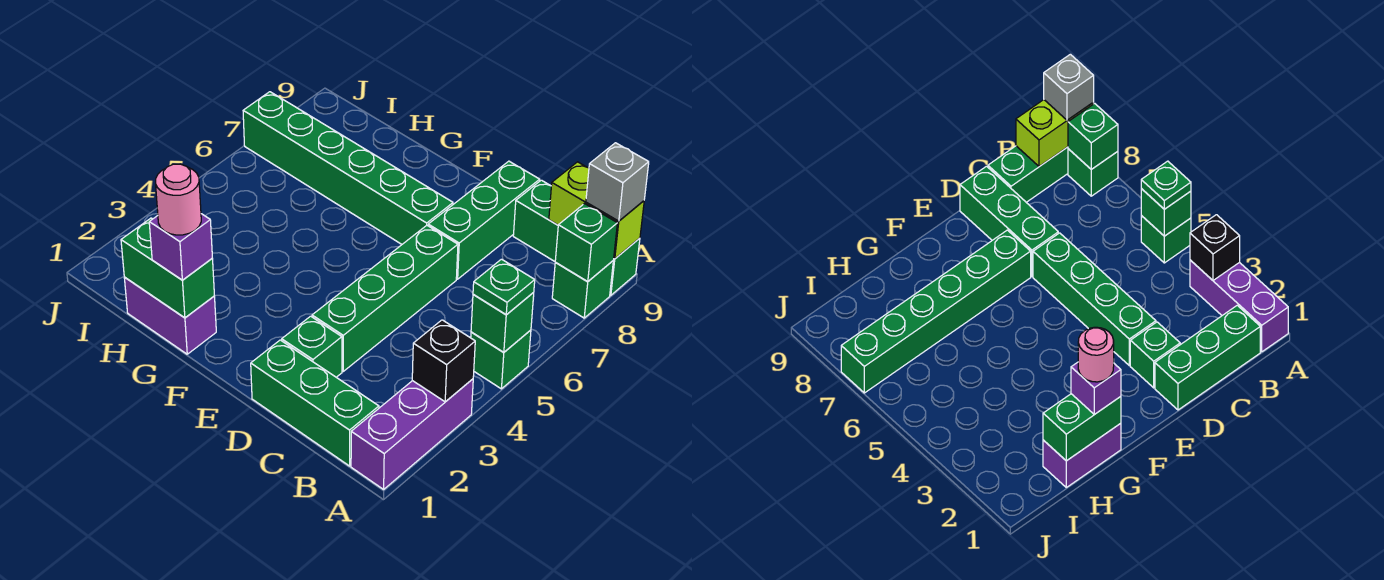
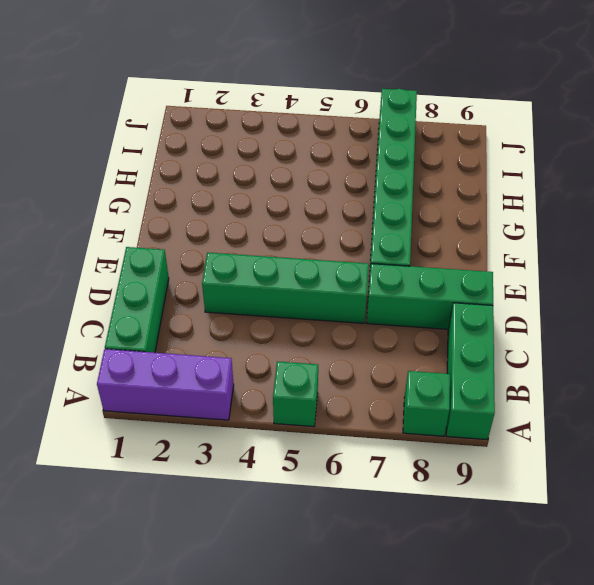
none -> green brick D2 level 1
none -> purple brick G1:H1 level 1
none -> black brick A3 level 2

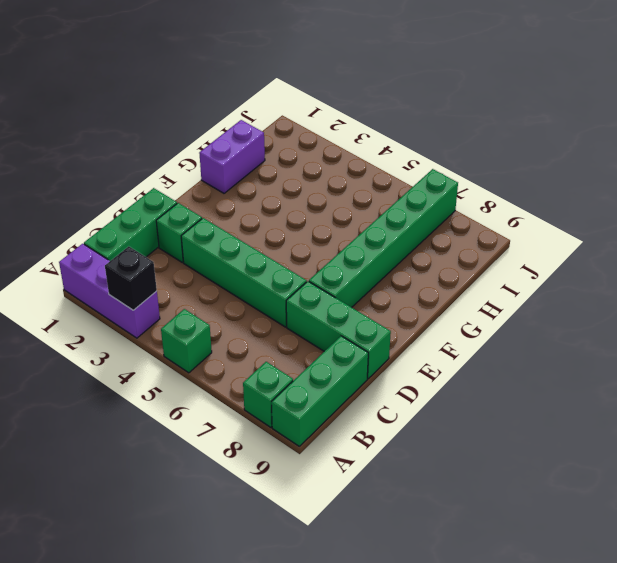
none -> green brick A5 level 2
none -> green brick A8 level 2
none -> lime brick A9:B9 level 2

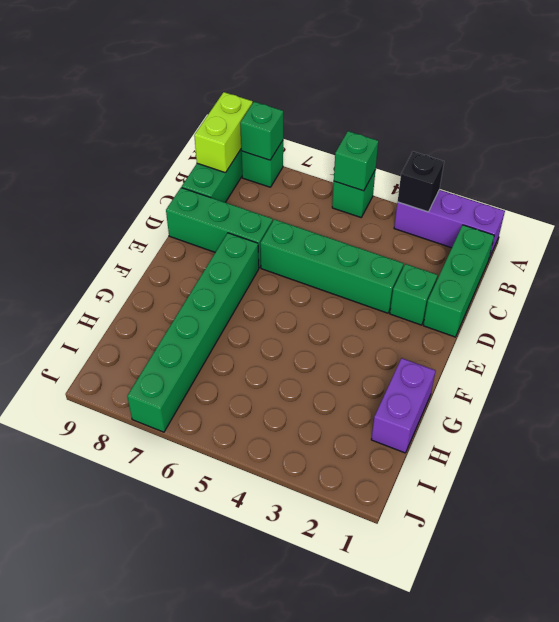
none -> green brick G1:H1 level 2
none -> green plate A5 level 3
none -> grey brick A9 level 3

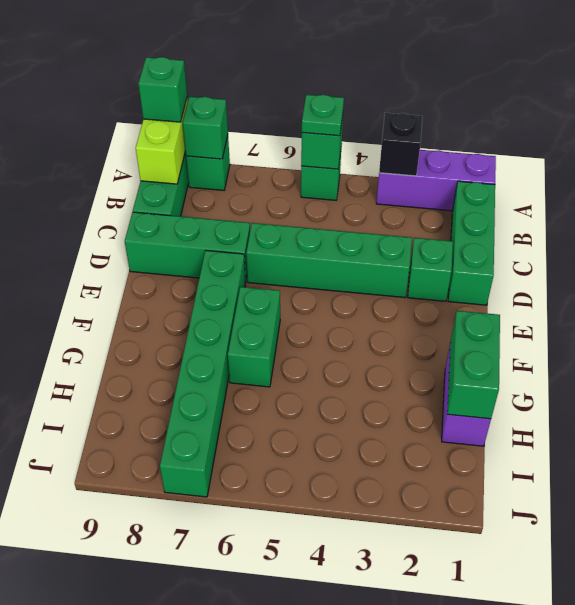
green brick A9 level 3 -> grey brick A9 level 3
green brick F6:G6 level 1 -> none
none -> purple brick G1 level 3
none -> pink round brick G1 level 4

